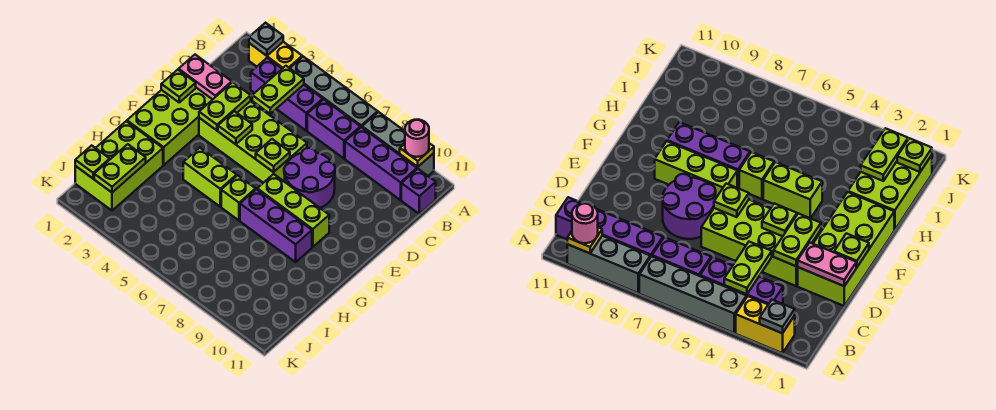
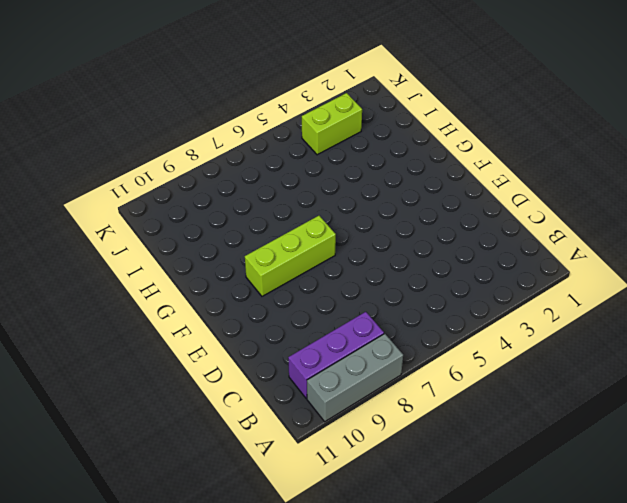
lime brick J3:J4 level 1 -> lime brick G4:G5 level 1
none -> yellow brick A2:A3 level 1
none -> grey brick A4:A7 level 1
none -> purple brick B3:B5 level 1

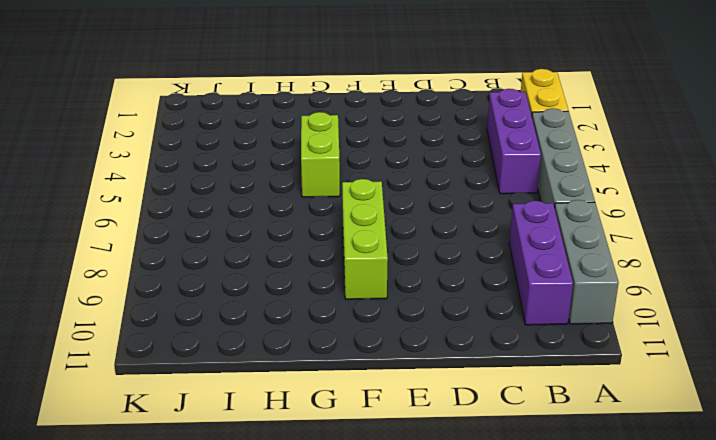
none -> purple brick B6:B7 level 1
none -> purple brick B11 level 1
none -> lime brick D1:G2 level 1

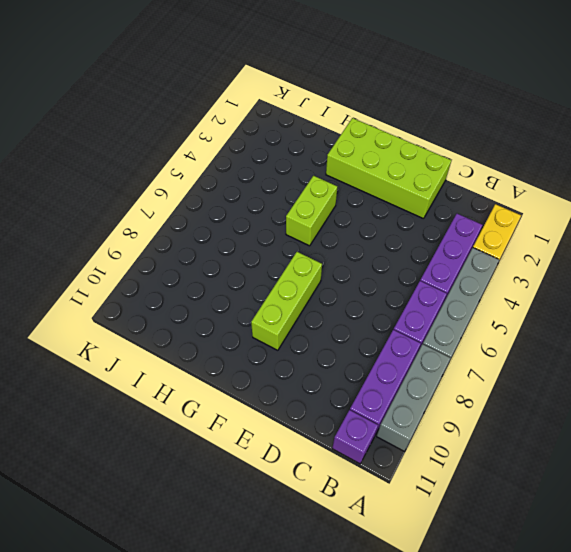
none -> lime brick D3:E6 level 1
none -> purple round brick D7:E8 level 1
none -> lime brick G6 level 1

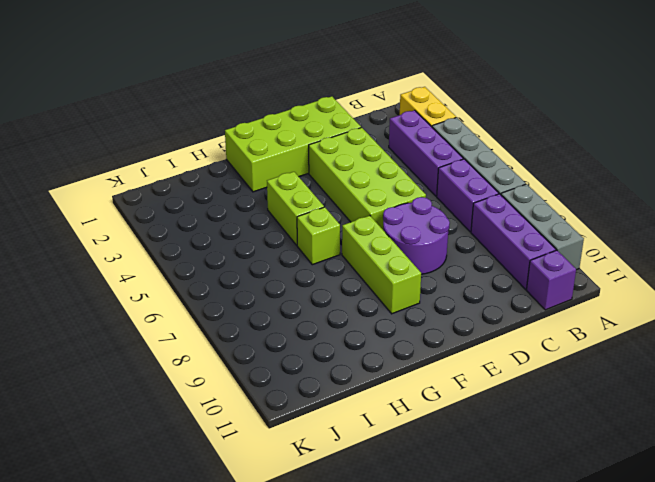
none -> purple brick G7:G9 level 1
none -> lime brick H1:J2 level 1
none -> grey plate A2 level 2

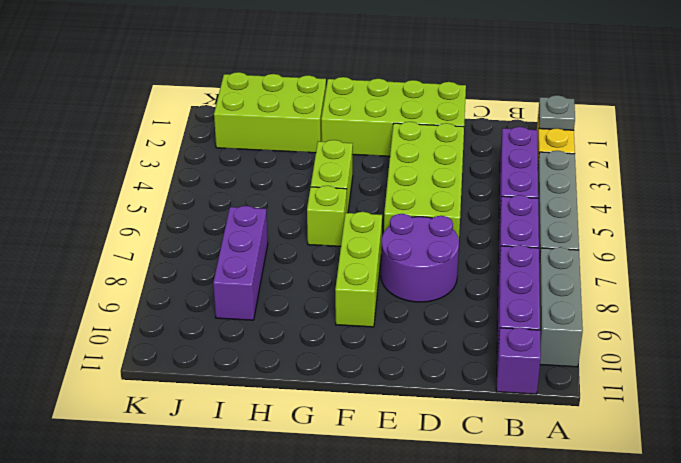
purple brick I7:I9 level 1 -> purple brick G7:G9 level 1
none -> yellow plate A10 level 2
none -> lime plate B4:C4 level 2
none -> pink plate D1:D2 level 2

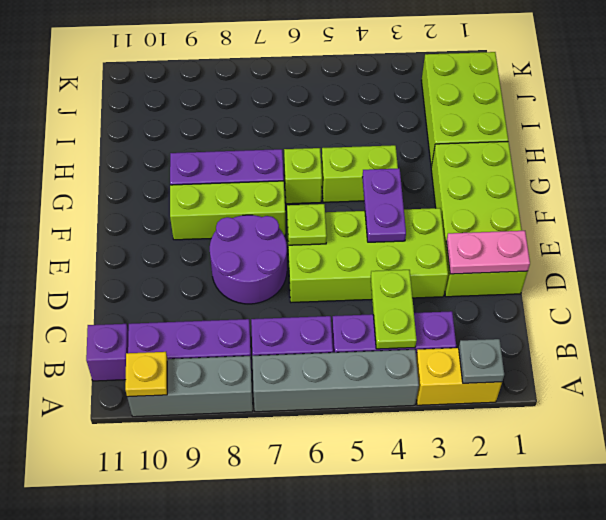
purple plate E4:F4 level 2 -> lime plate E4 level 2
none -> lime plate D3:E3 level 2
none -> lime plate E1 level 2
none -> lime plate I2:J2 level 2

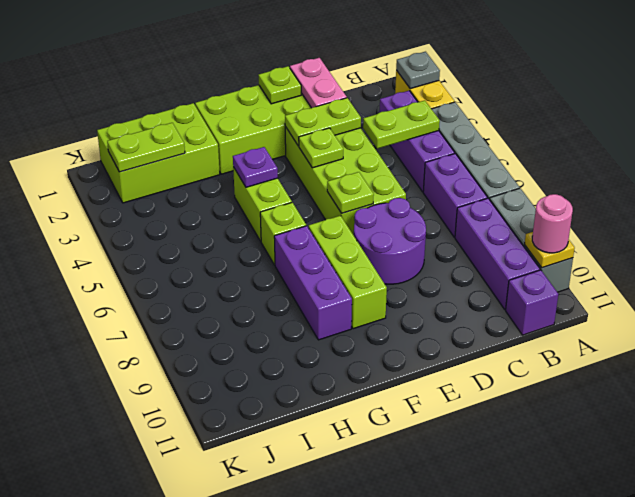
purple plate G4 level 2 -> none
none -> lime plate J1 level 2

